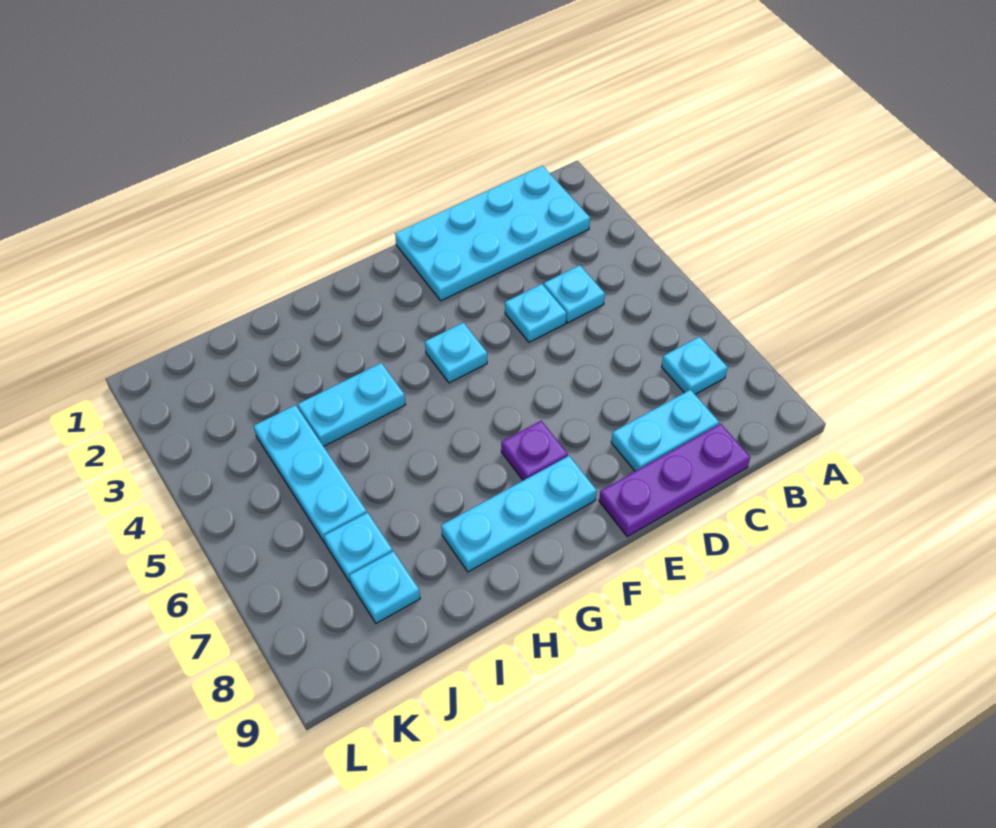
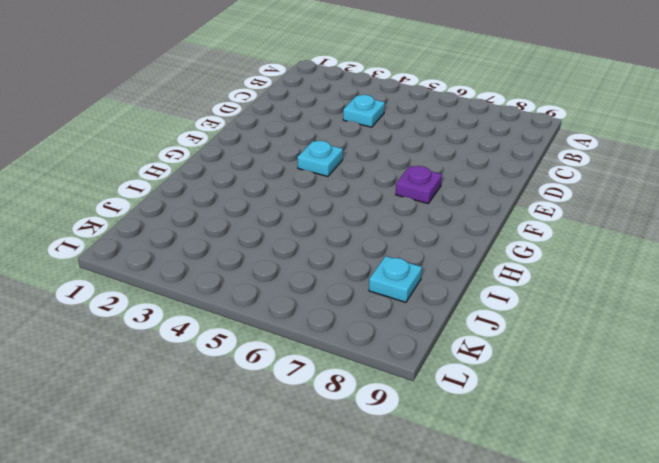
none -> cyan plate B1:E2 level 1
none -> cyan plate B7 level 1
none -> cyan plate C8:D8 level 1

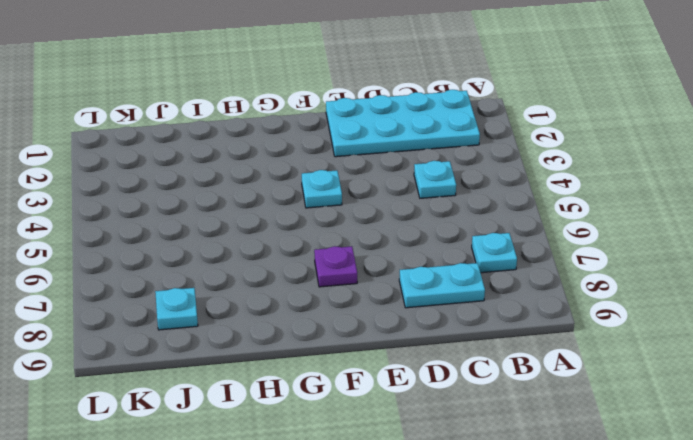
none -> purple plate C9:E9 level 1
none -> cyan plate D4 level 1
none -> cyan plate F8:H8 level 1

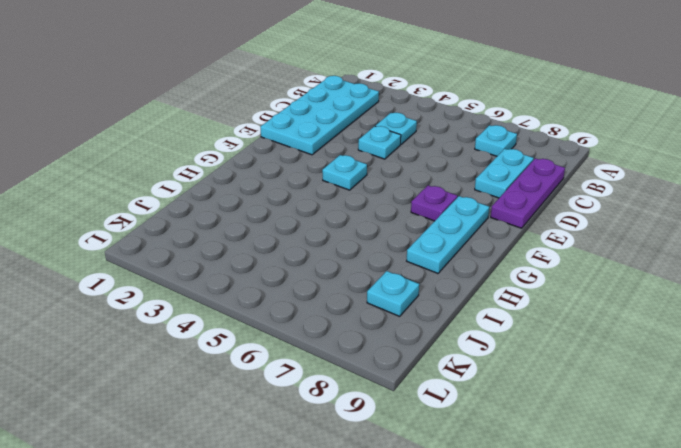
none -> cyan plate H4:I4 level 1
none -> cyan plate J4:J6 level 1
none -> cyan plate J7 level 1

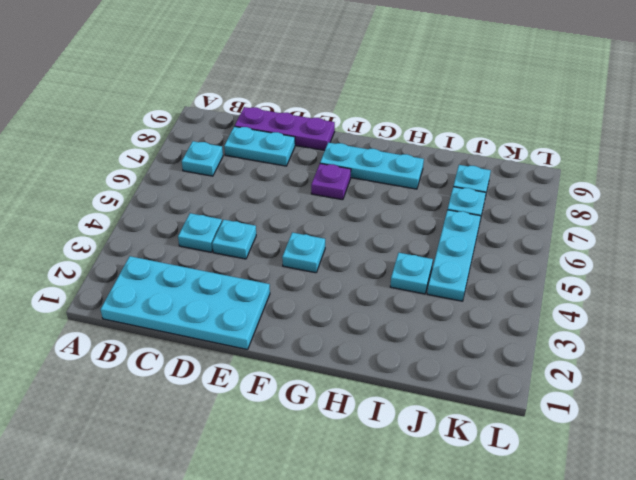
cyan plate I4 level 1 -> cyan plate H4:I4 level 1

